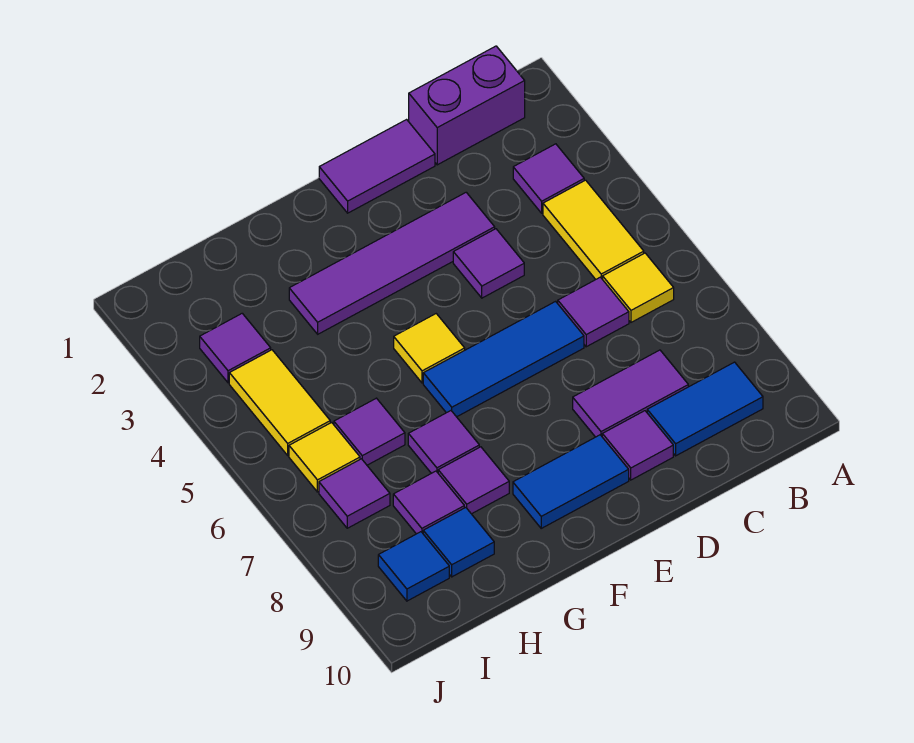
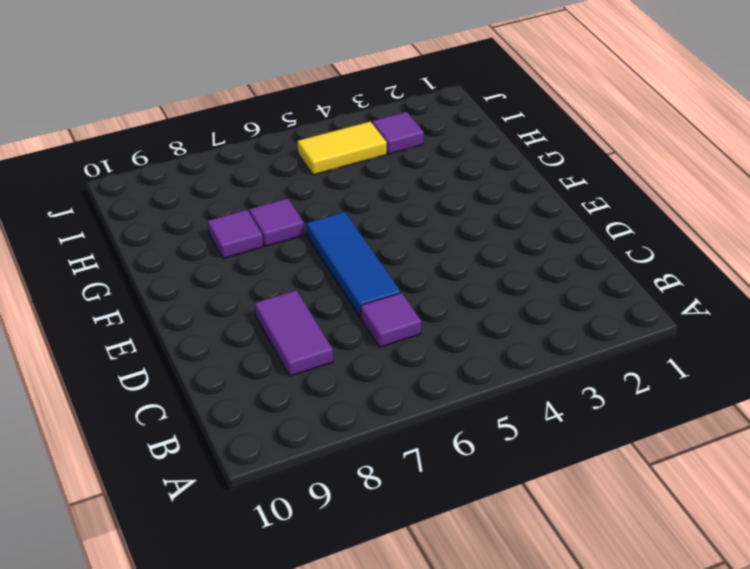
none -> purple brick B1:C1 level 1
none -> purple tile B3 level 1
none -> yellow tile B4:B5 level 1

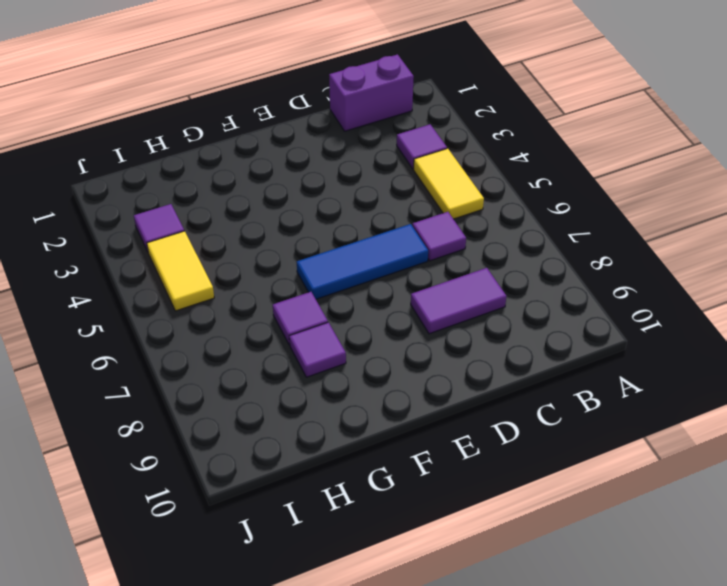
none -> yellow tile B6 level 1
none -> blue tile B9:C9 level 1
none -> purple tile D1:E1 level 1

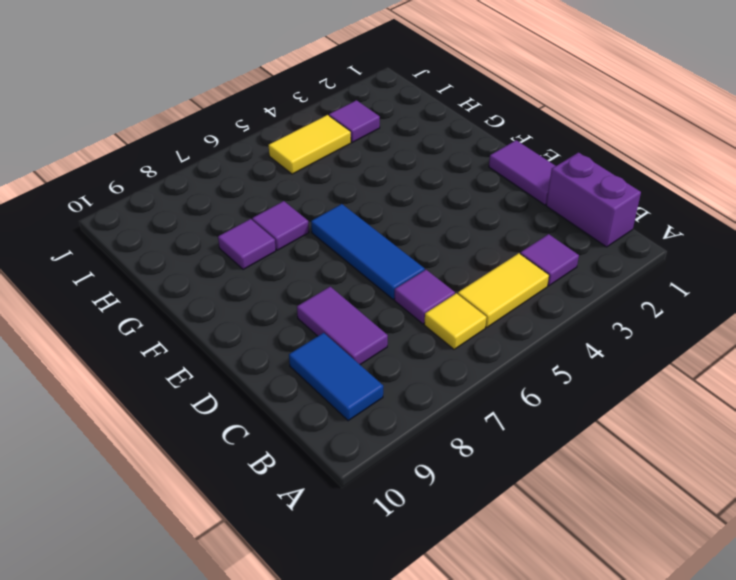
none -> purple tile D3:G3 level 1
none -> purple tile D4 level 1
none -> purple tile D9 level 1

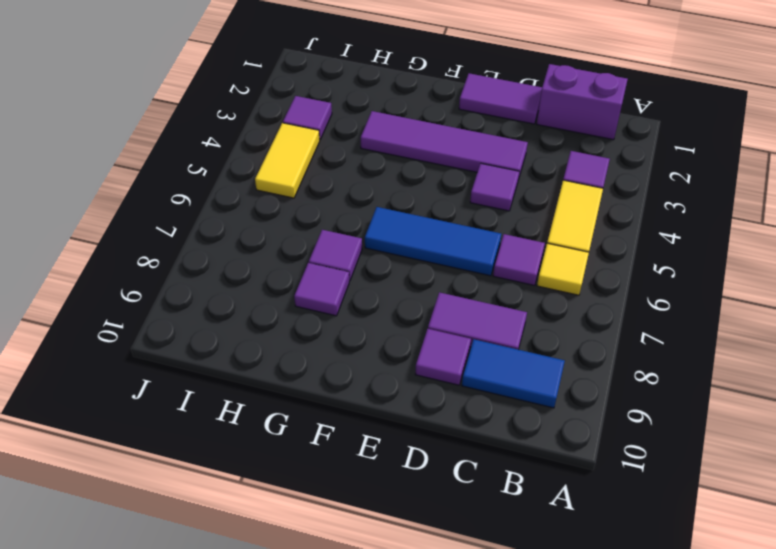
none -> blue tile E9:F9 level 1
none -> yellow tile F5 level 1
none -> purple tile H6 level 1

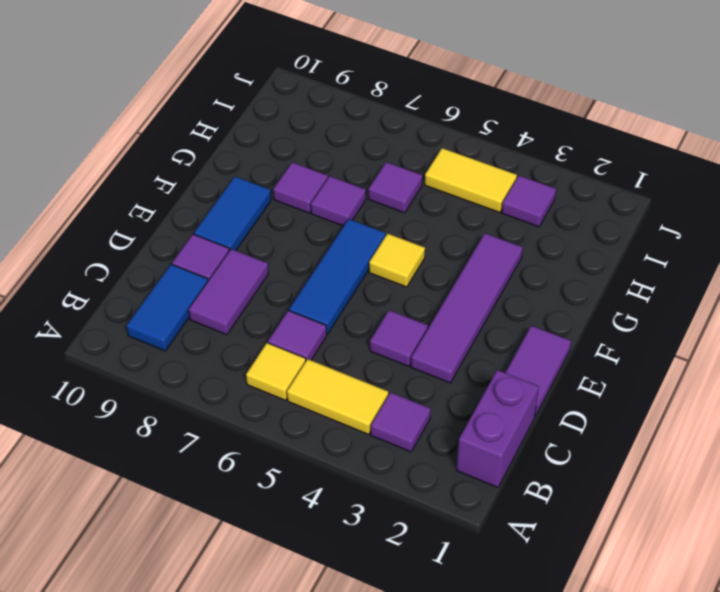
none -> purple tile H8 level 1
none -> blue tile H9 level 1
none -> yellow tile I6 level 1

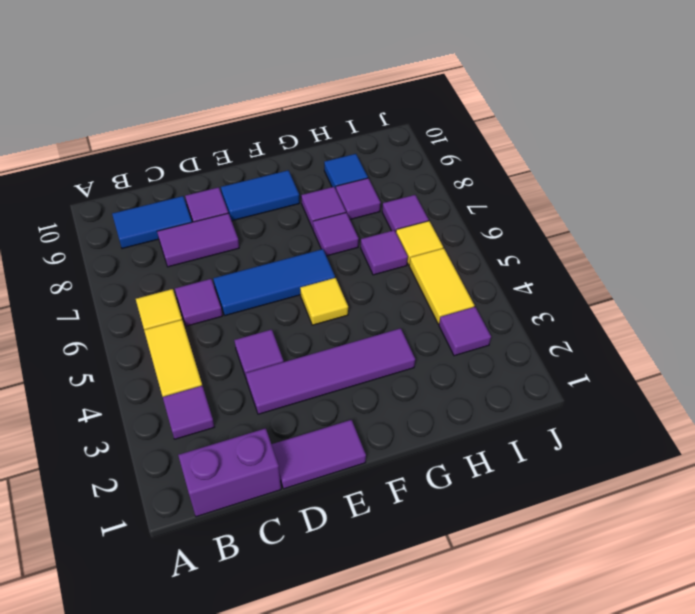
none -> blue tile I9 level 1

